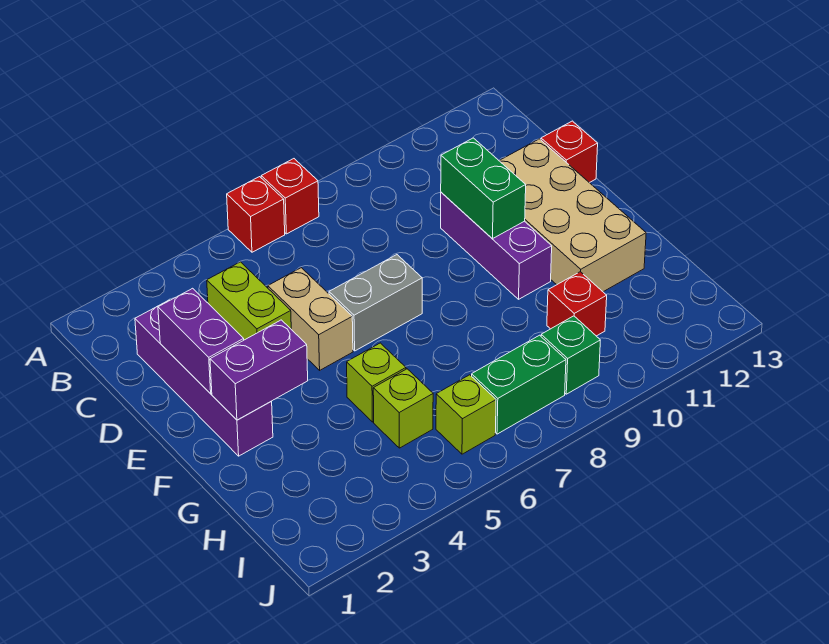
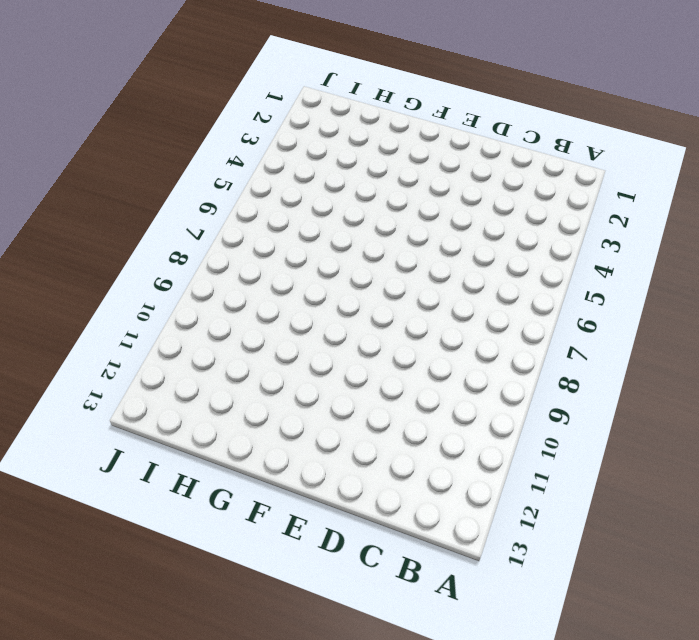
none -> red brick A6 level 1
none -> red brick A7 level 1
none -> purple brick C2:F2 level 1

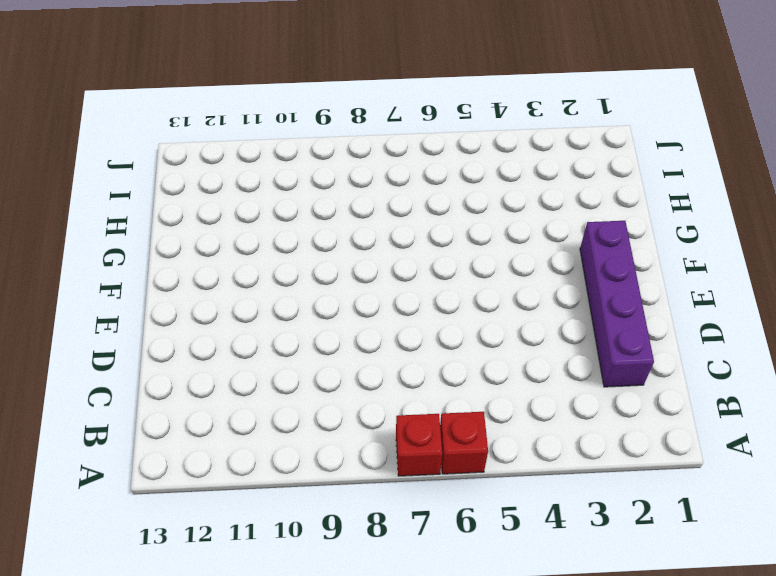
none -> lime brick C4:D4 level 1
none -> tan brick D5:E5 level 1
none -> purple brick D10:F10 level 1

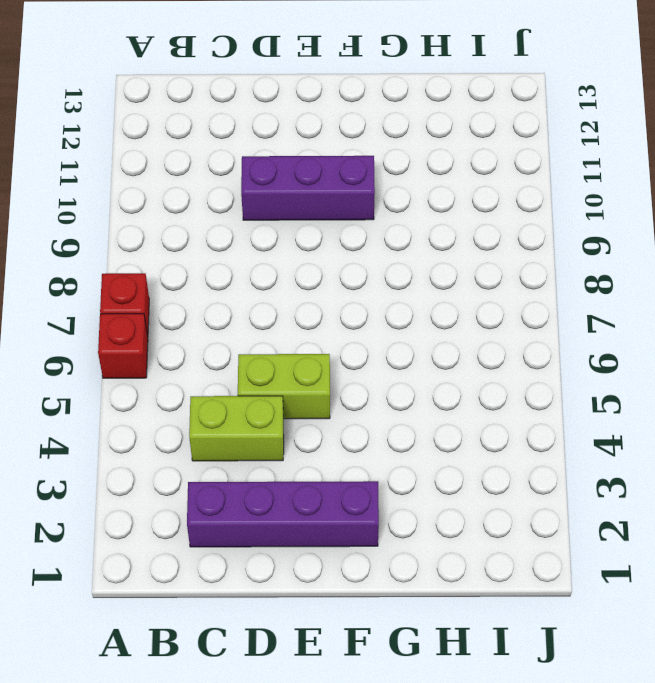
lime brick D5:E5 level 1 -> tan brick D5:E5 level 1
none -> tan brick D11:G12 level 1
none -> red brick D13 level 1
none -> grey brick E6:E7 level 1

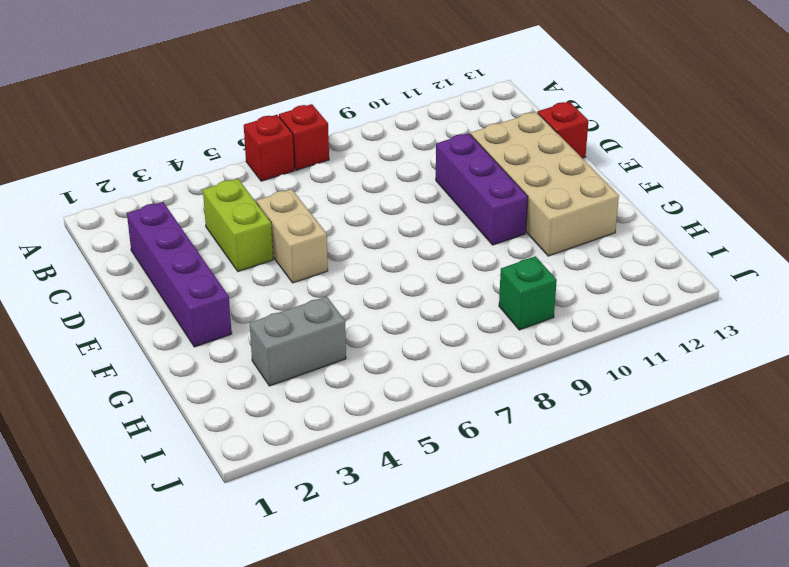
grey brick H3:H4 level 1 -> grey brick E6:E7 level 1
none -> lime brick G5 level 1
none -> lime brick H5 level 1
none -> red brick H10 level 1

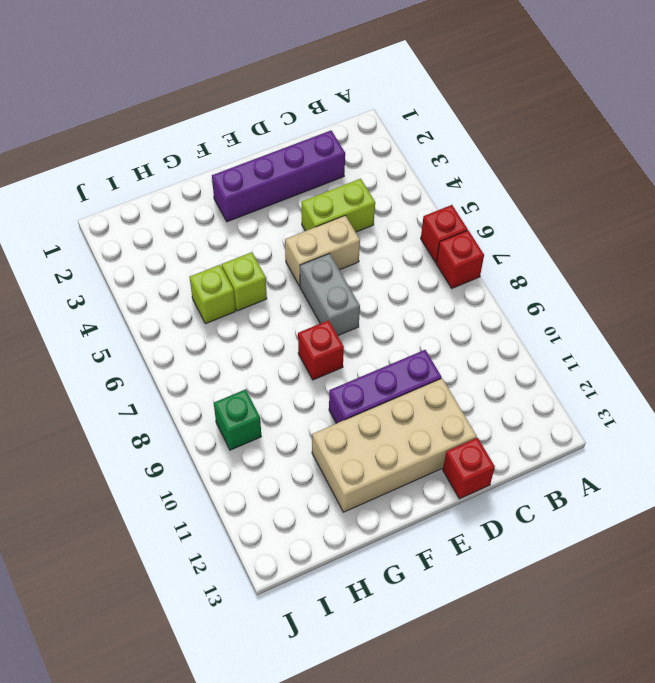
red brick F8 level 1 -> red brick H10 level 1
none -> lime brick I6 level 1
none -> green brick I7:I8 level 1
none -> purple brick D2:E2 level 2

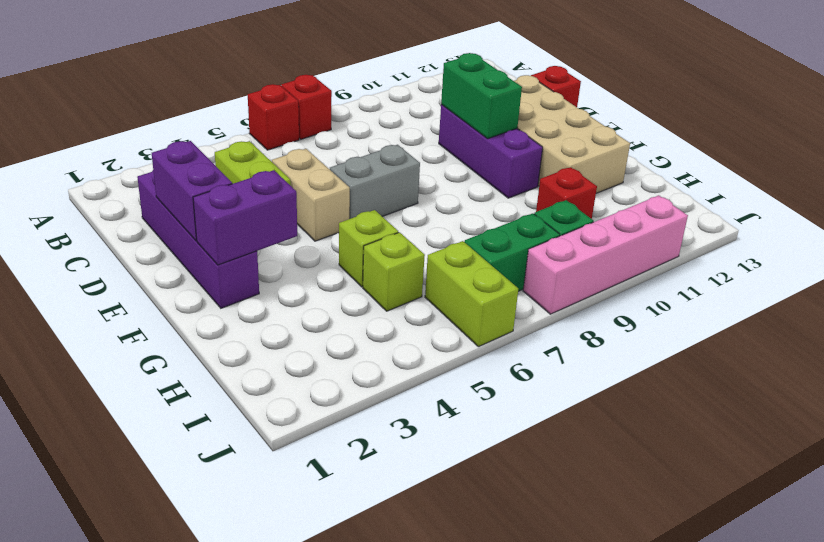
lime brick I6:J6 level 1 -> lime brick I6 level 1
pink brick J8:J11 level 1 -> none

